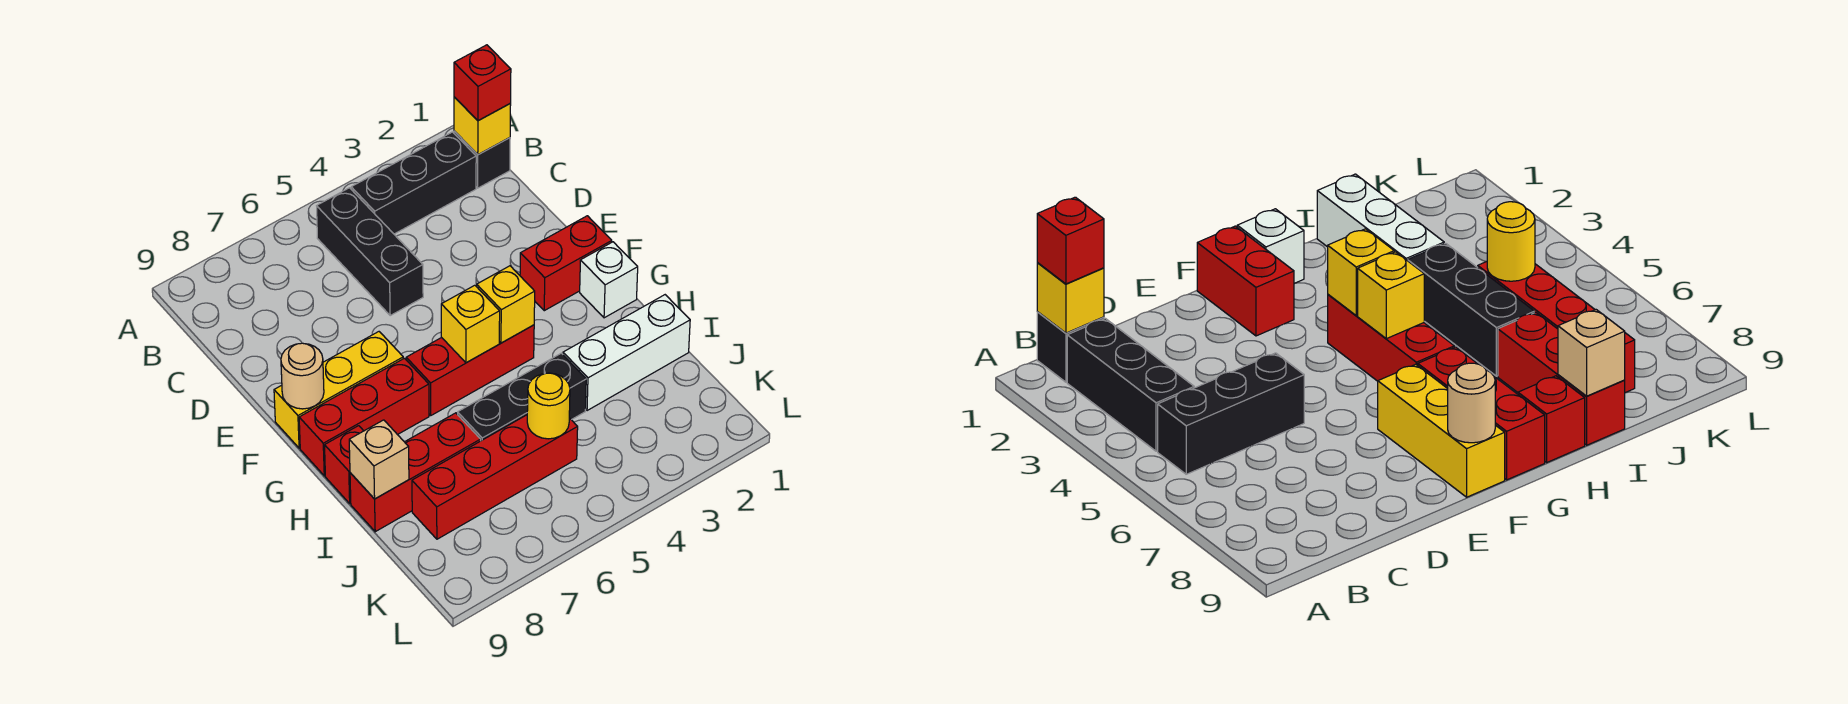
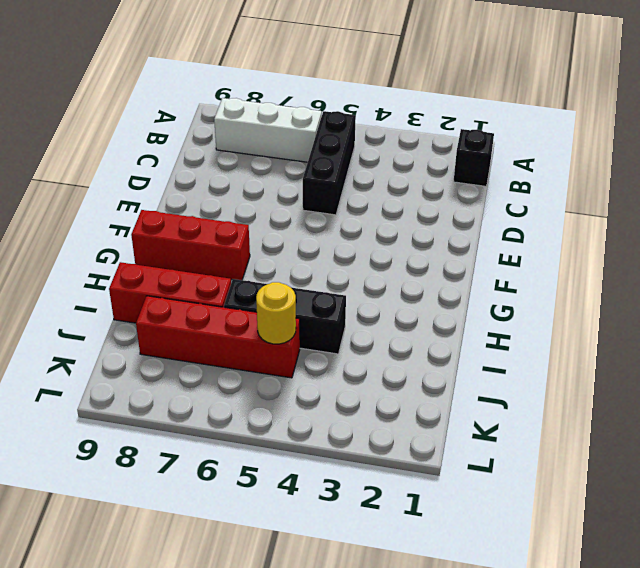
white brick B6:B8 level 1 -> white brick I1:I3 level 1
none -> black brick B2:B4 level 1
none -> red brick F1:F2 level 1
none -> yellow brick F7:F9 level 1

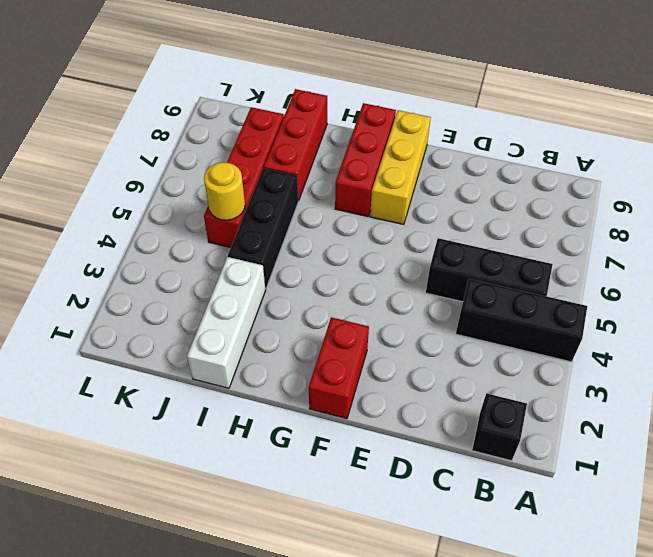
black brick A4:C4 level 1 -> black brick B2:B4 level 1
none -> white brick G1 level 1
none -> red brick G4:G6 level 1
none -> red brick H9 level 1

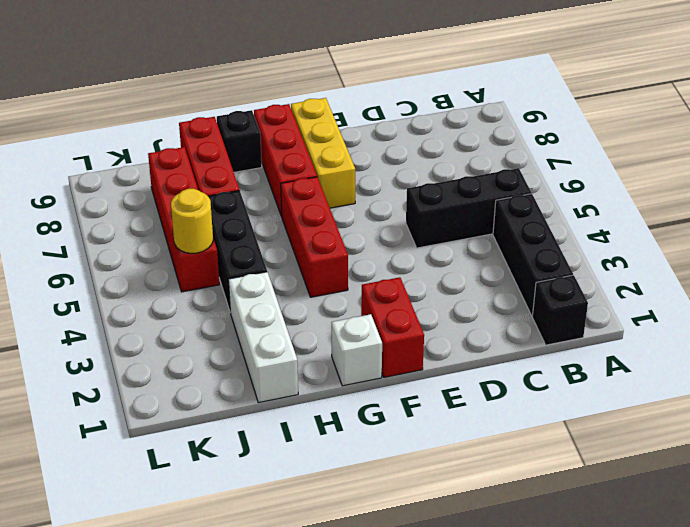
black brick H9 level 1 -> red brick H9 level 1
none -> yellow brick B1 level 2
none -> tan round brick F9 level 2
none -> yellow brick G4 level 2

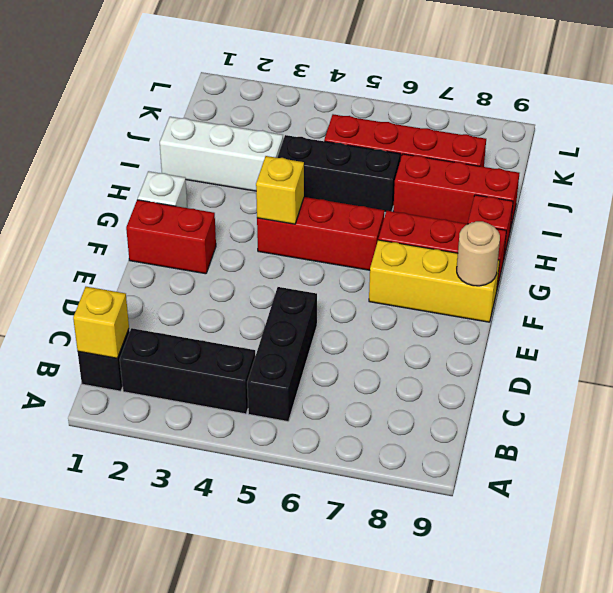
none -> yellow brick G5 level 2
none -> tan brick I9 level 2
none -> yellow round brick J5 level 2

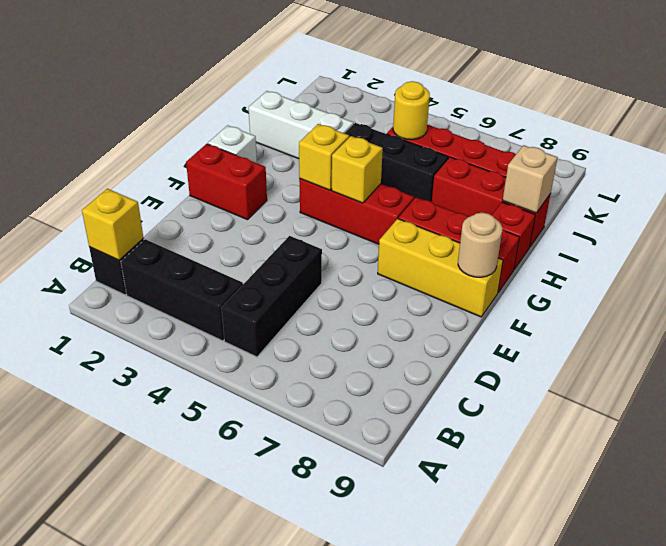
none -> red brick B1 level 3

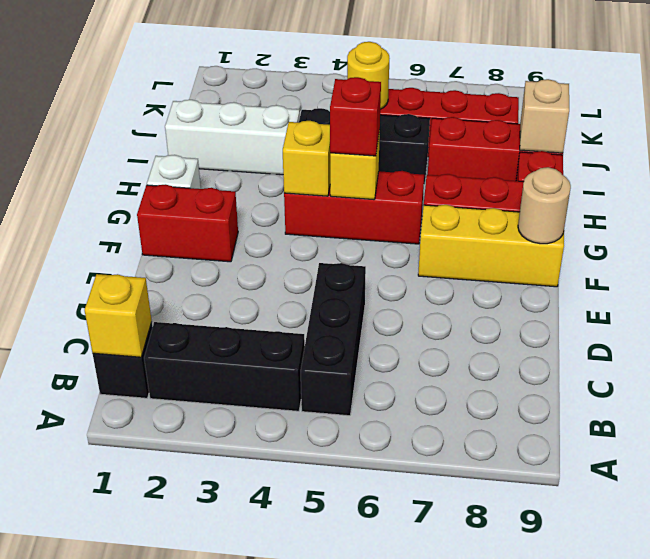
red brick G5 level 3 -> red brick B1 level 3

